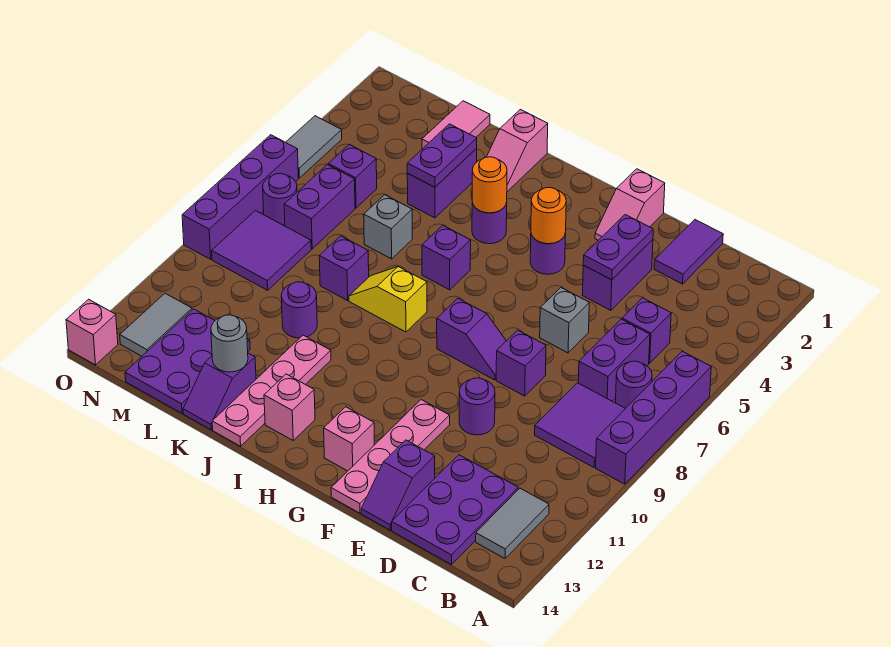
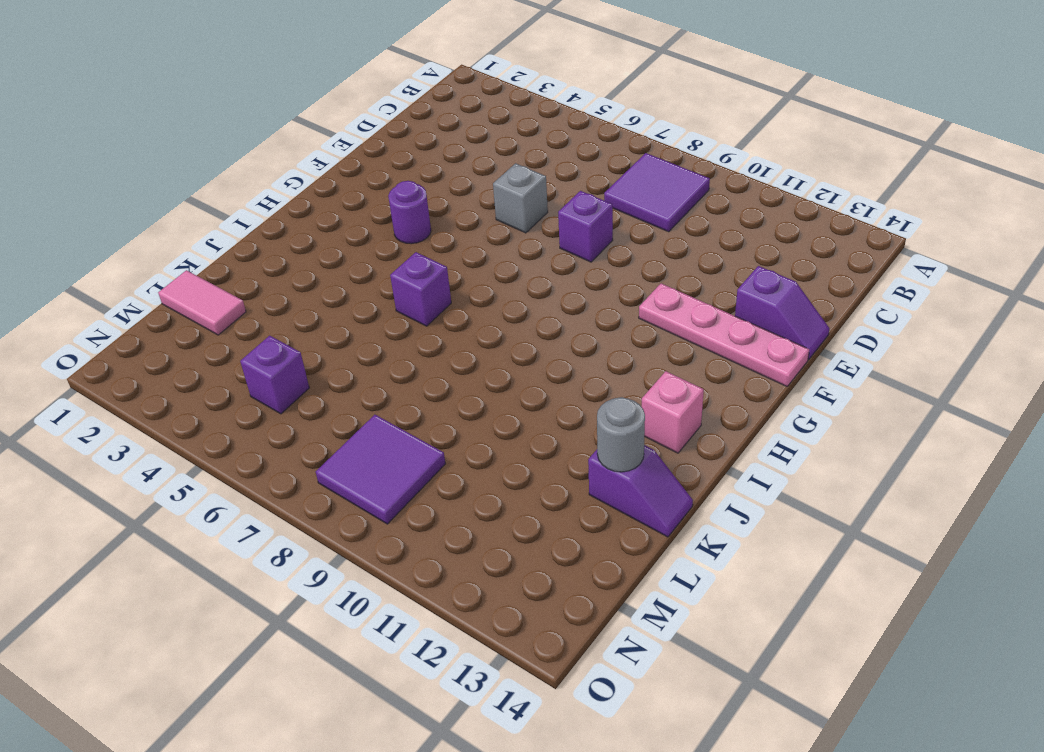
none -> purple brick A6:A9 level 1
none -> purple round brick B7 level 1
none -> grey tile B12:B13 level 1
none -> purple brick C5 level 1

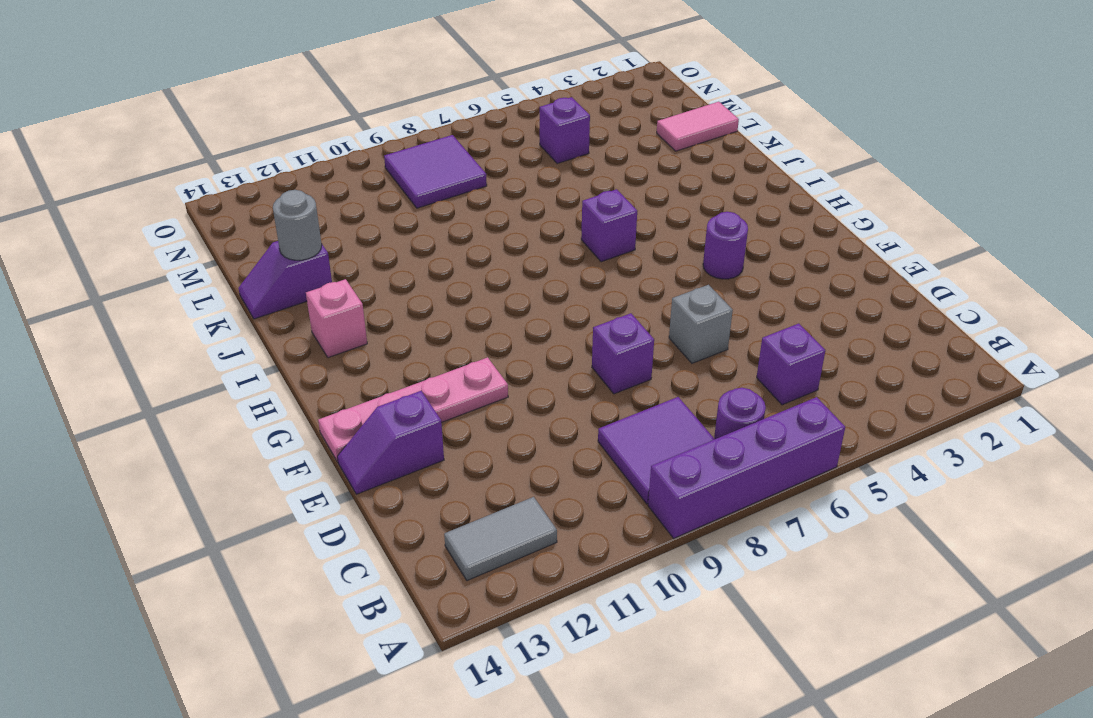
none -> purple brick C6:C7 level 1
none -> purple plate C12:D14 level 1
none -> purple tile D1:D2 level 1
none -> purple brick E3:E4 level 1

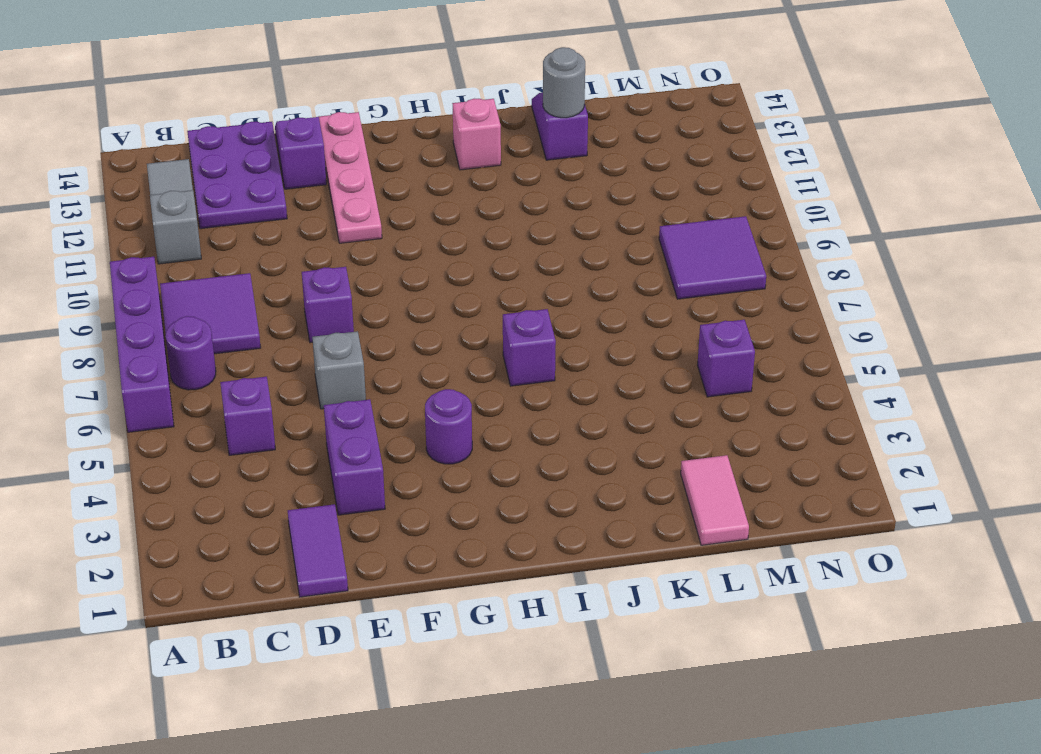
grey brick B11 level 1 -> grey brick K6 level 1
none -> purple brick C6:C7 level 1
none -> purple round brick E10 level 1
none -> pink slope F1:F2 level 1 top 1
none -> purple slope F8:G8 level 1 top G

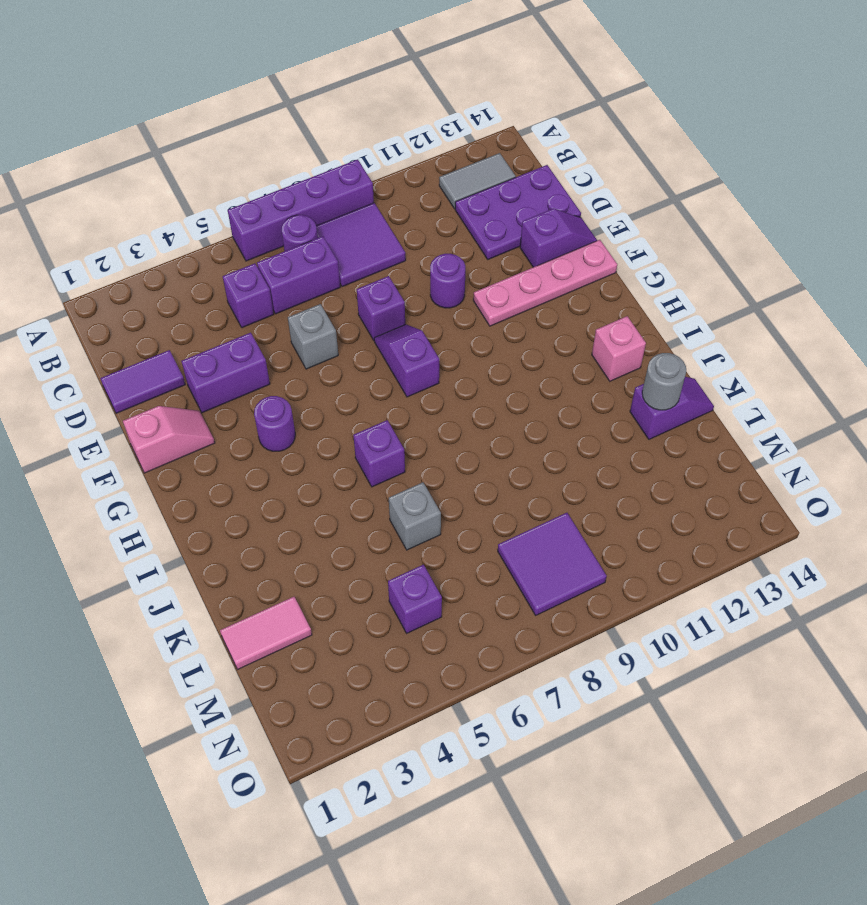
none -> pink brick G13 level 1
none -> purple round brick I4 level 1
none -> yellow slope I8:J8 level 1 top I
none -> pink slope J1:J2 level 1 top 1

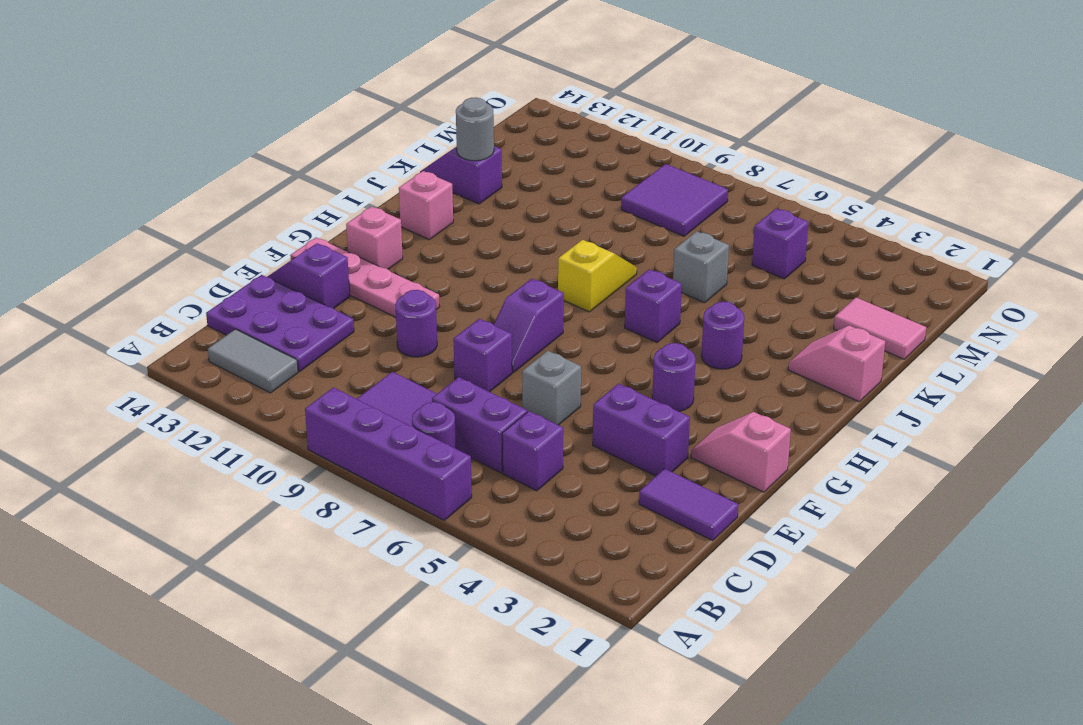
none -> pink plate J11:J14 level 1
none -> purple brick K3:K4 level 1
none -> purple brick K8 level 1
none -> purple round brick K10 level 1

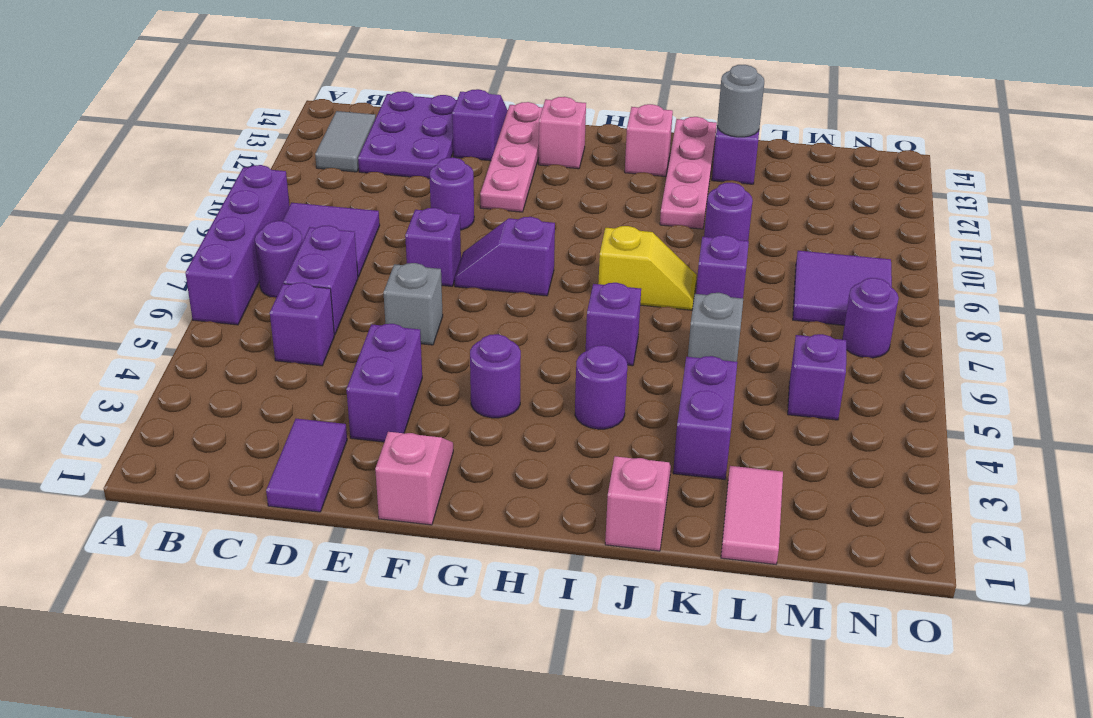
none -> purple plate L12:M14 level 1
none -> purple brick M6:M7 level 1
none -> grey tile N12:N13 level 1
none -> grey tile O4:O5 level 1

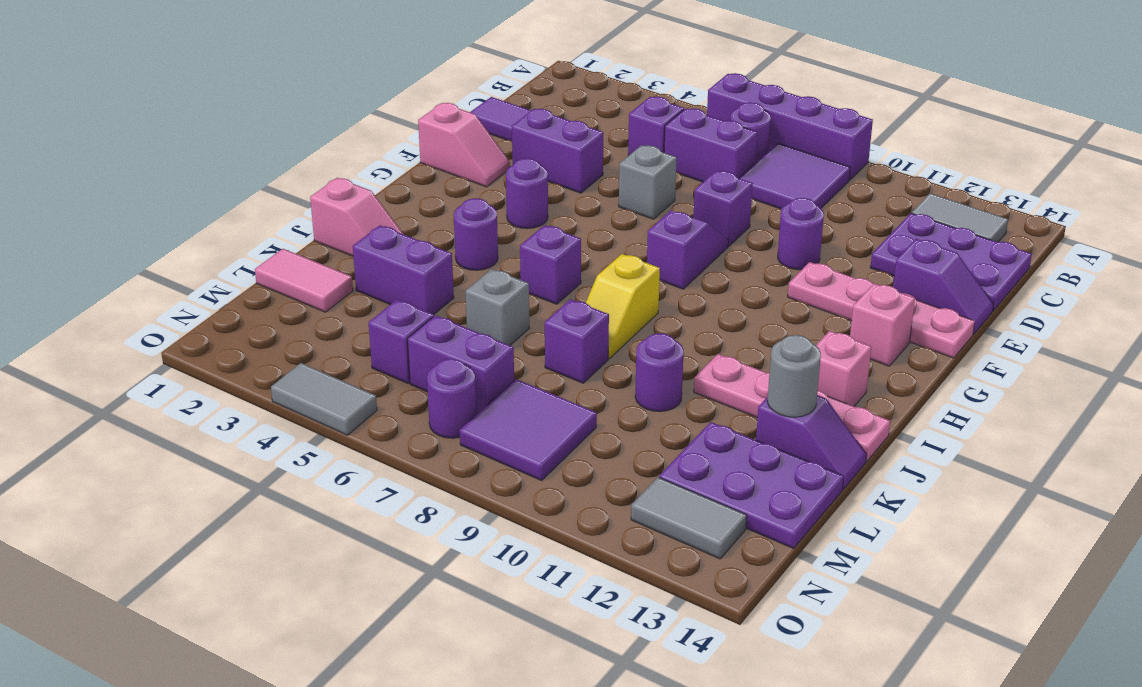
none -> purple brick O6:O9 level 1
none -> pink brick O14 level 1
none -> purple plate E3:E4 level 2
none -> orange round brick G4 level 2

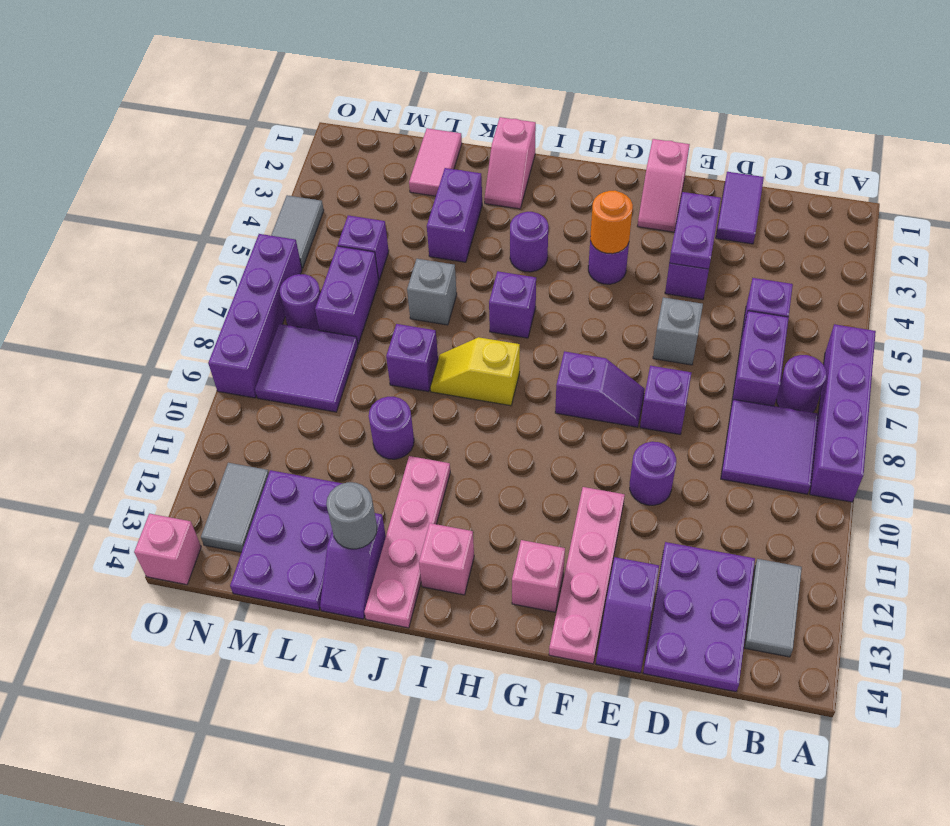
none -> orange round brick I4 level 2
none -> purple plate K3:K4 level 2

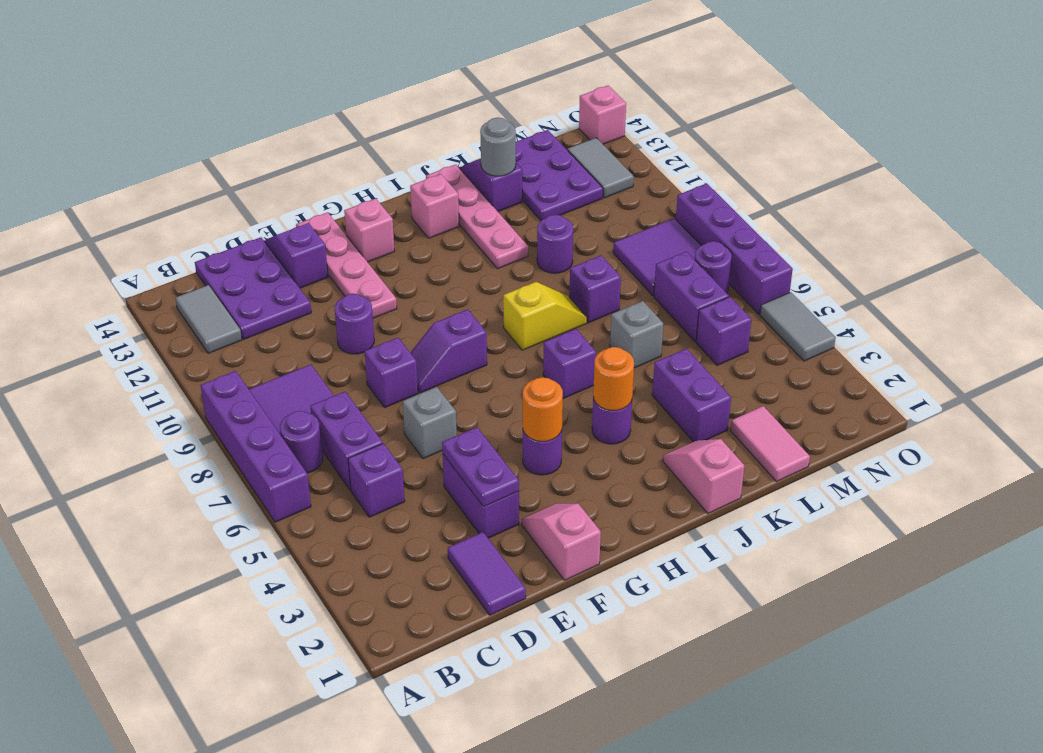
none -> purple plate K3:K4 level 2

